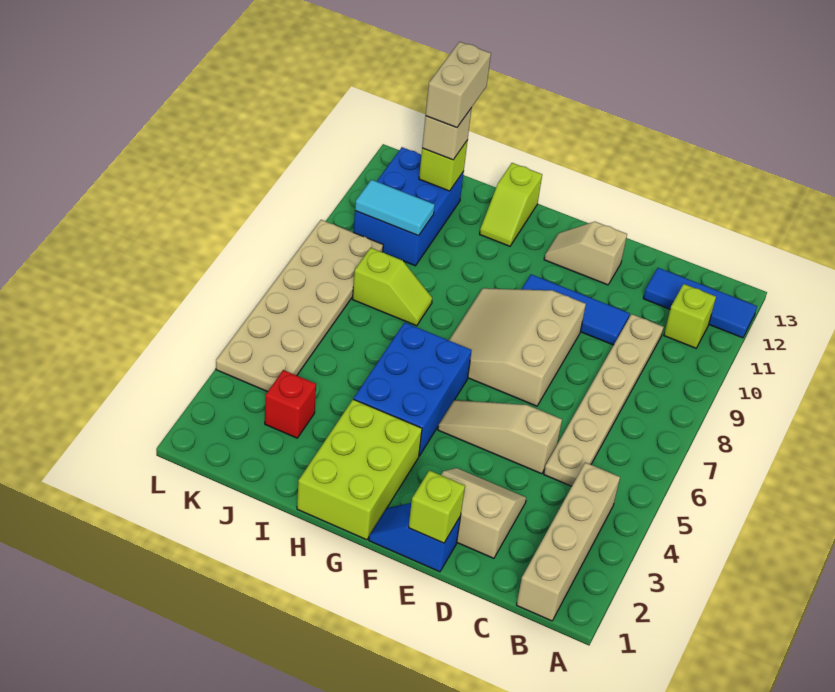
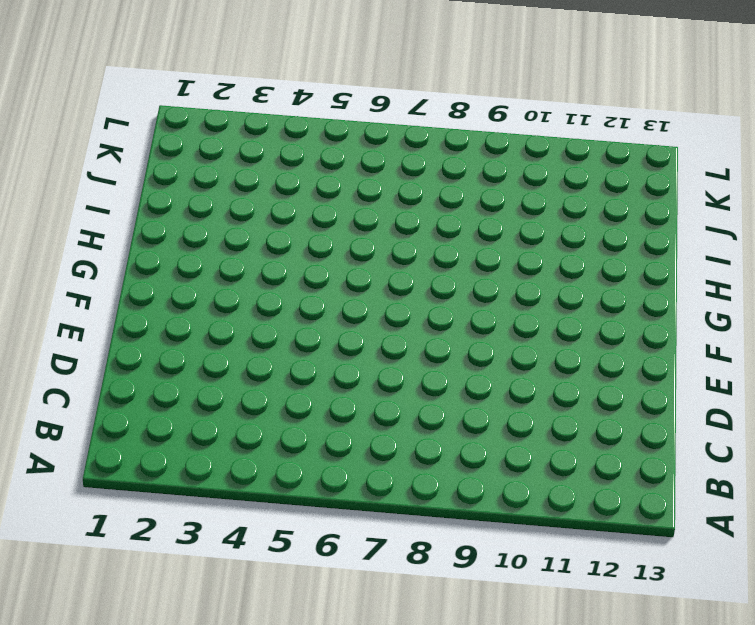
none -> blue tile A12:C12 level 1
none -> tan brick B1:B4 level 1
none -> lime brick B11 level 1

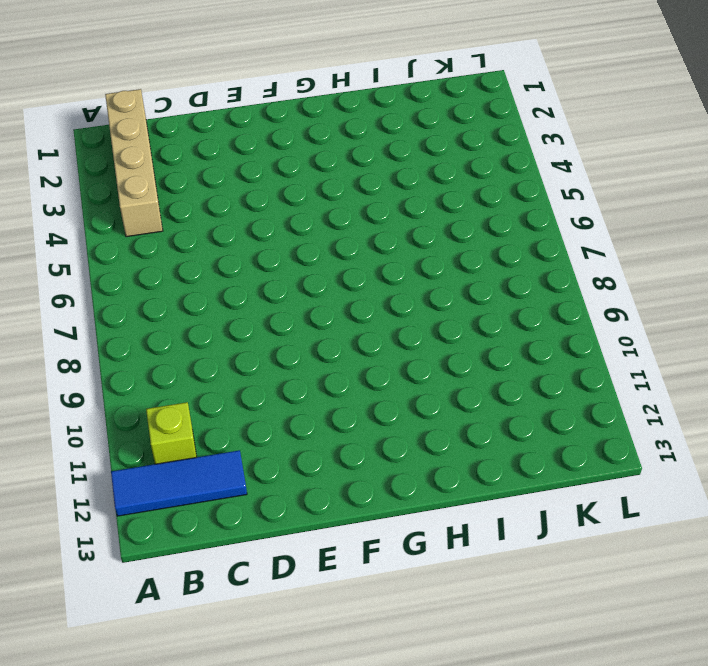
none -> tan plate C5:C10 level 1
none -> tan slope D2:E3 level 1 top 2
none -> tan slope D5:F5 level 1 top D

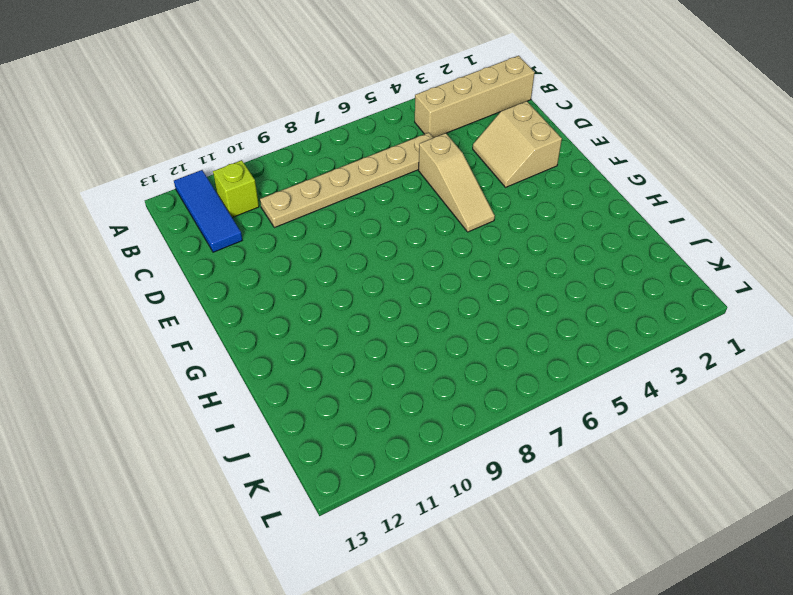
none -> blue tile D10:F10 level 1
none -> blue slope E1:F1 level 1 top E
none -> tan slope E7:G9 level 1 top E

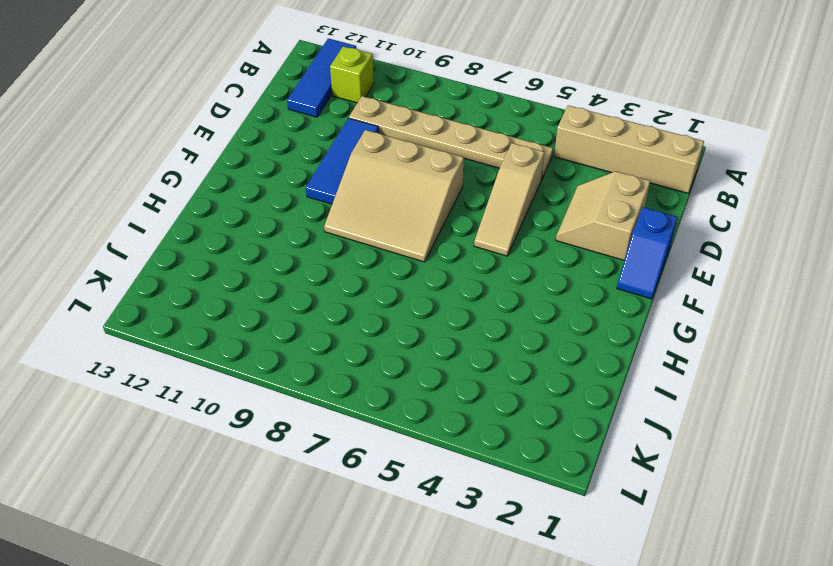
none -> tan slope E12:F12 level 1 top E
none -> lime brick G1:H3 level 1
none -> blue brick G4:H6 level 1

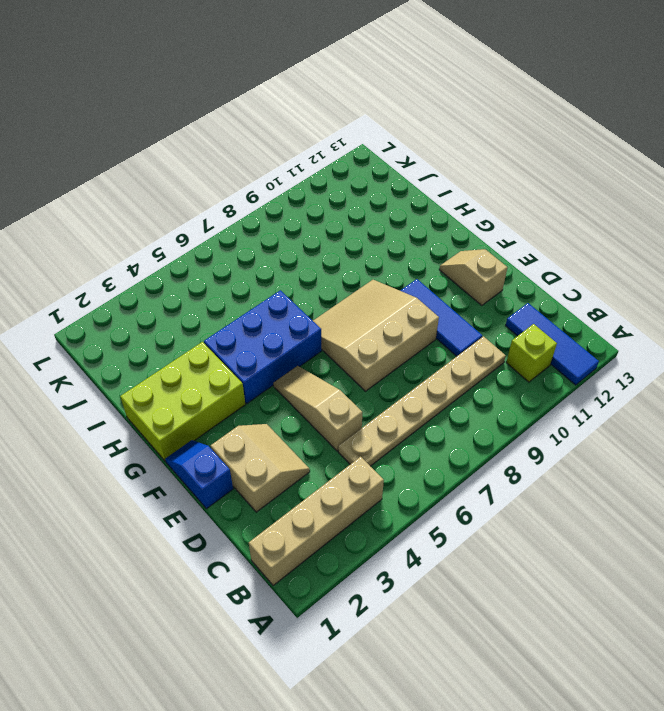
none -> lime slope H12:H13 level 1 top 13
none -> lime slope I8:J8 level 1 top J
none -> red brick J3 level 1

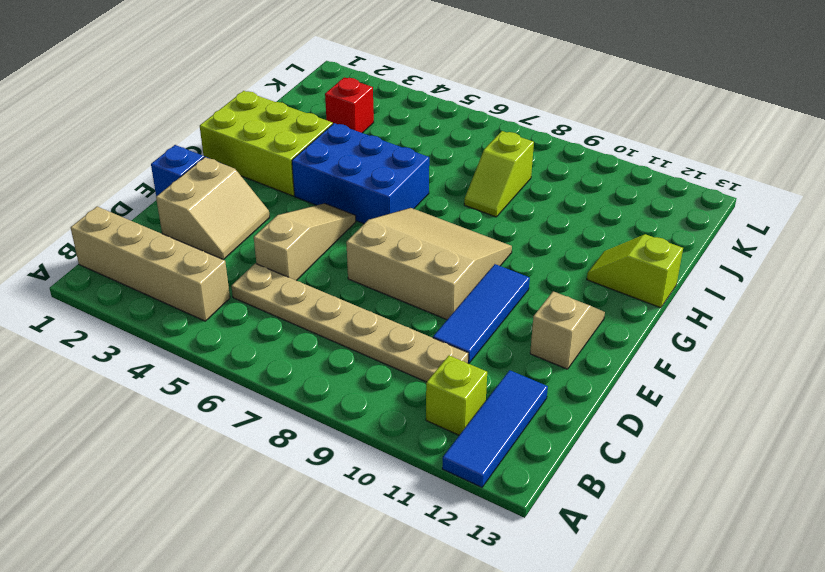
none -> blue brick J10:K12 level 1
none -> tan plate K4:L9 level 1
none -> lime brick E1 level 2

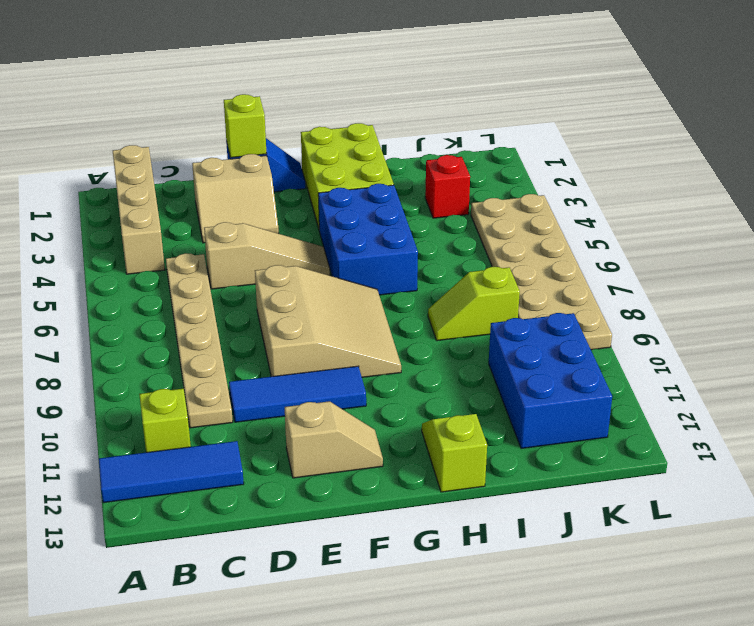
none -> cyan tile J10:K10 level 2
none -> lime brick J12 level 2
none -> tan brick J12 level 3

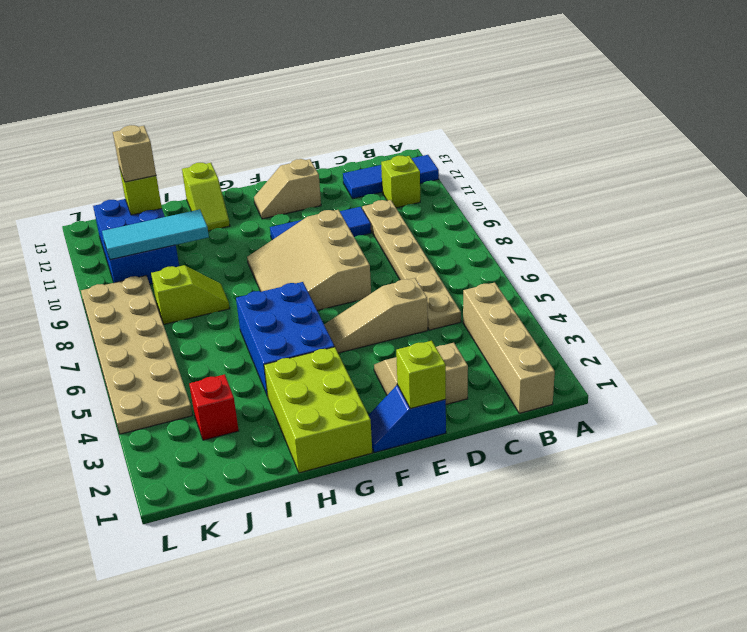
cyan tile I10:K10 level 2 -> cyan tile J10:K10 level 2
none -> tan brick J12:J13 level 4

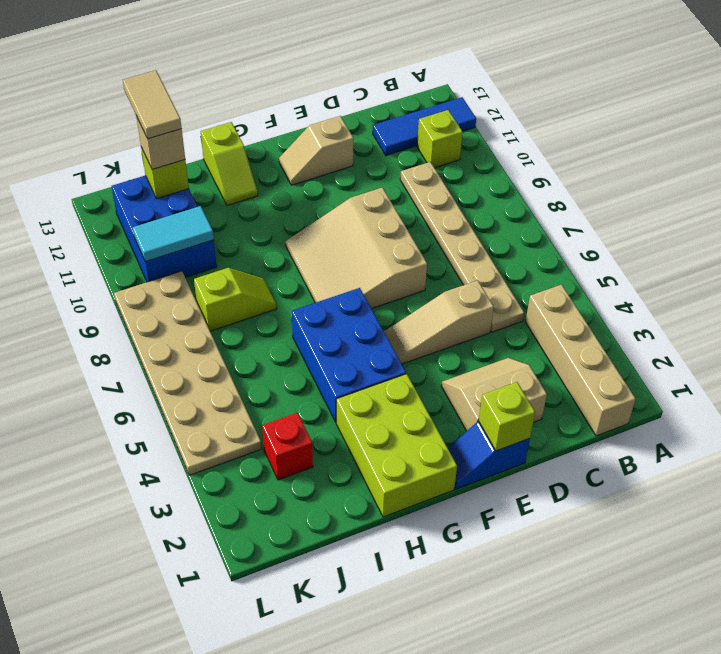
tan tile J12:J13 level 4 -> tan brick J12:J13 level 4
none -> blue tile D10:F10 level 1

